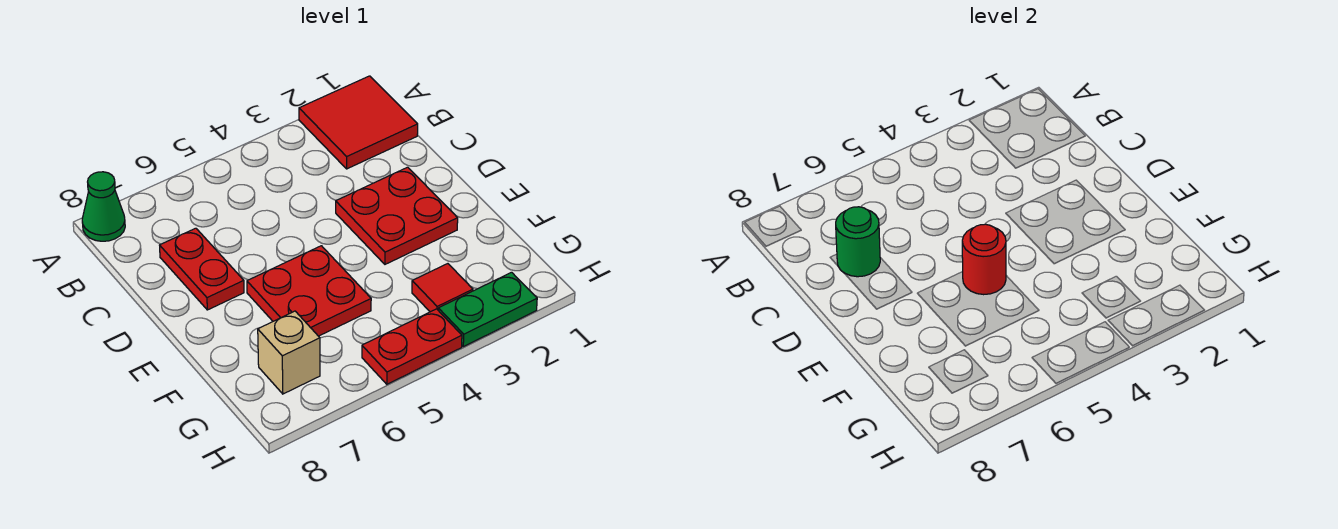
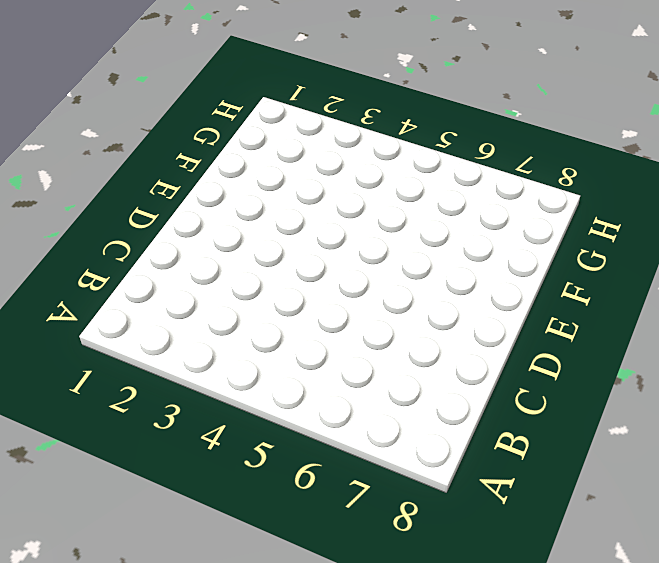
none -> red tile A1:B2 level 1
none -> green cone A8 level 1

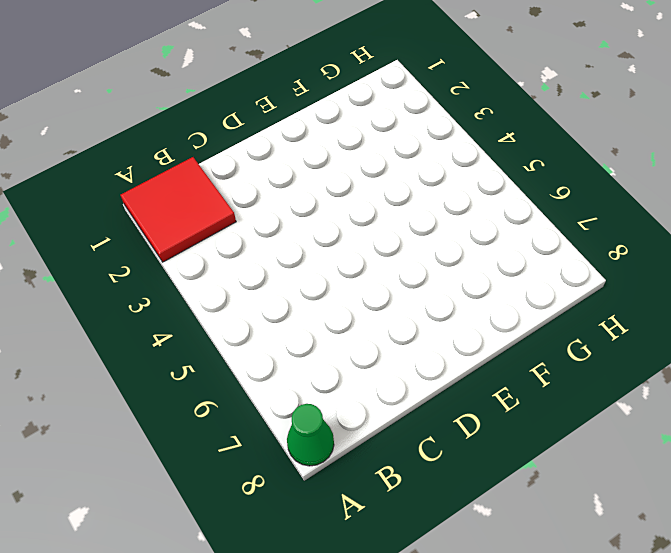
none -> red plate C7:D7 level 1
none -> red plate D2:E3 level 1

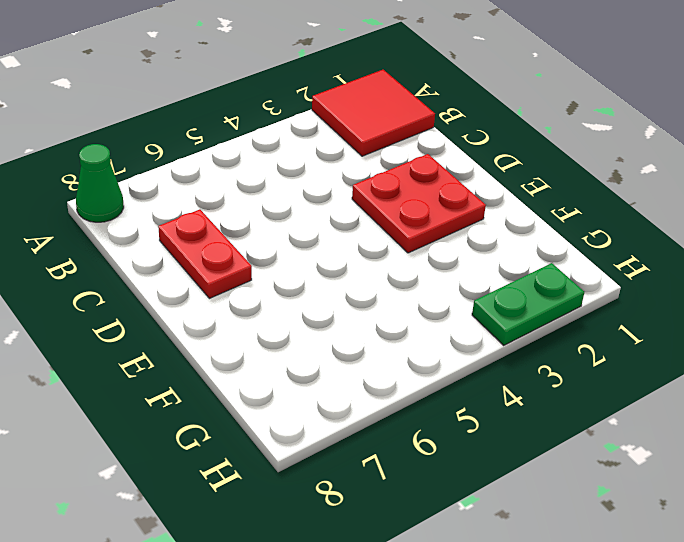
none -> red plate E5:F6 level 1
none -> red tile G3 level 1

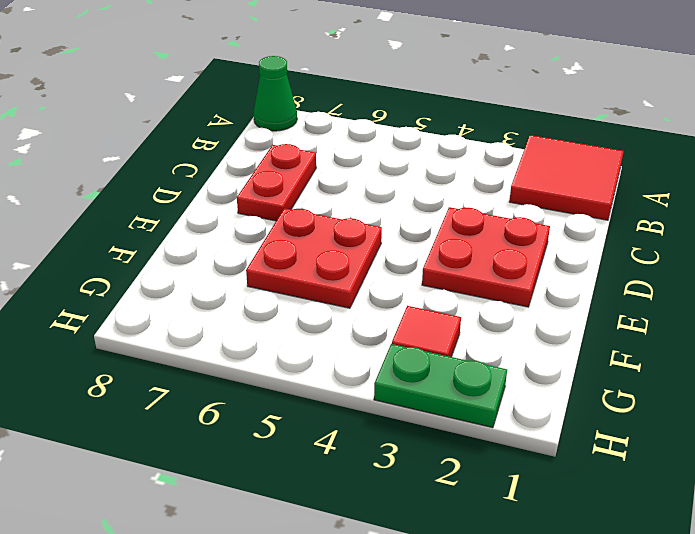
none -> tan brick G7 level 1
none -> red plate H4:H5 level 1

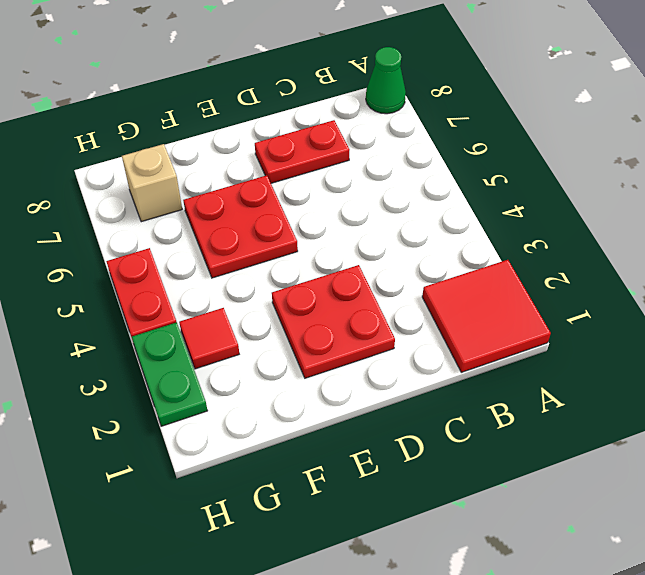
none -> green round brick C7 level 2
none -> red round brick E5 level 2

